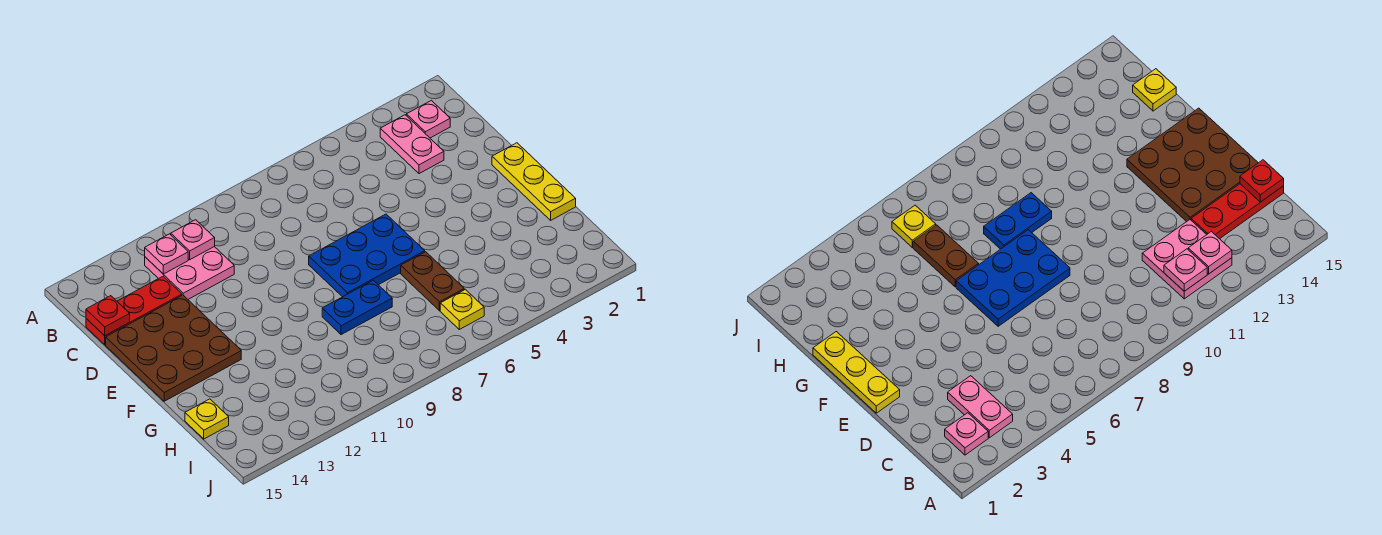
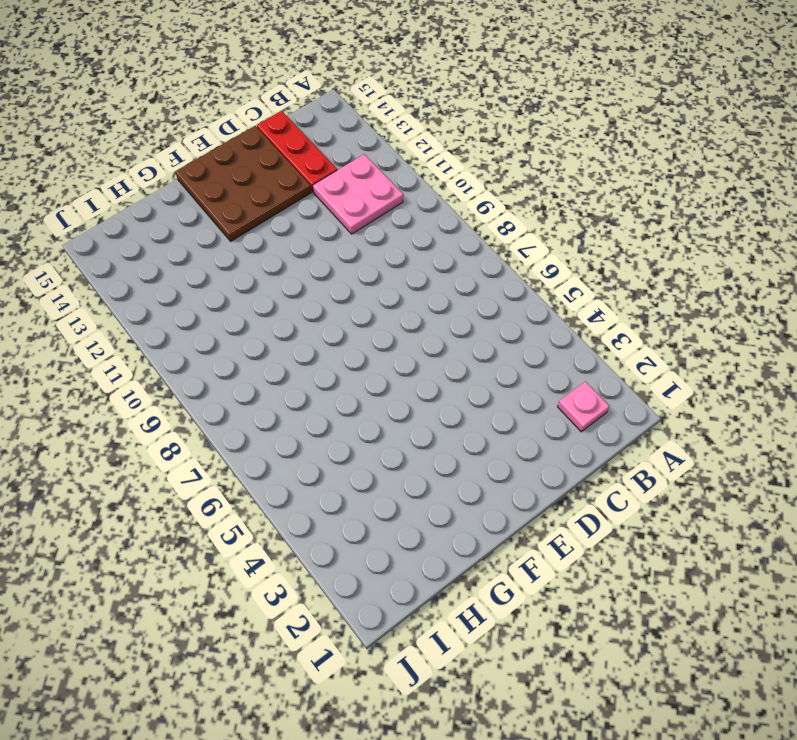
none -> pink plate B3:C3 level 1
none -> yellow plate E1:G1 level 1
none -> blue plate E6:F8 level 1

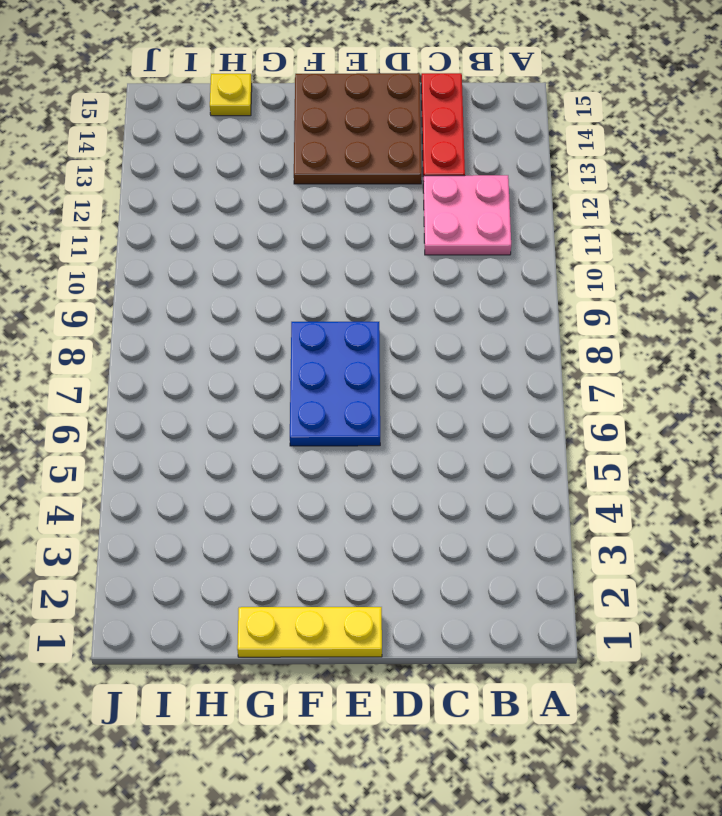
none -> pink plate B2 level 1
none -> pink plate B3:C3 level 1
none -> brown plate G6:H6 level 1

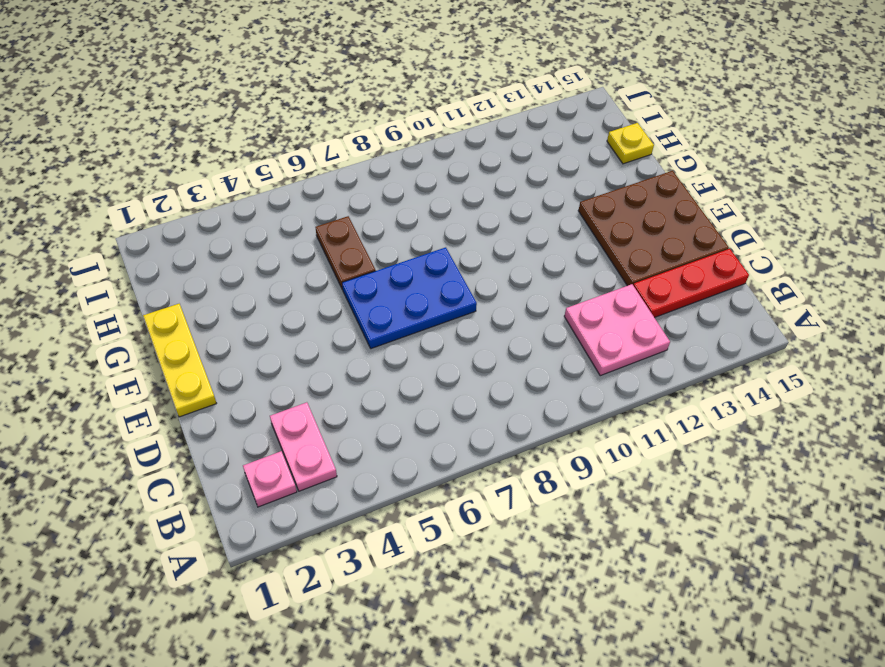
none -> blue plate G8:G9 level 1
none -> yellow plate I6 level 1
none -> pink plate B11 level 2

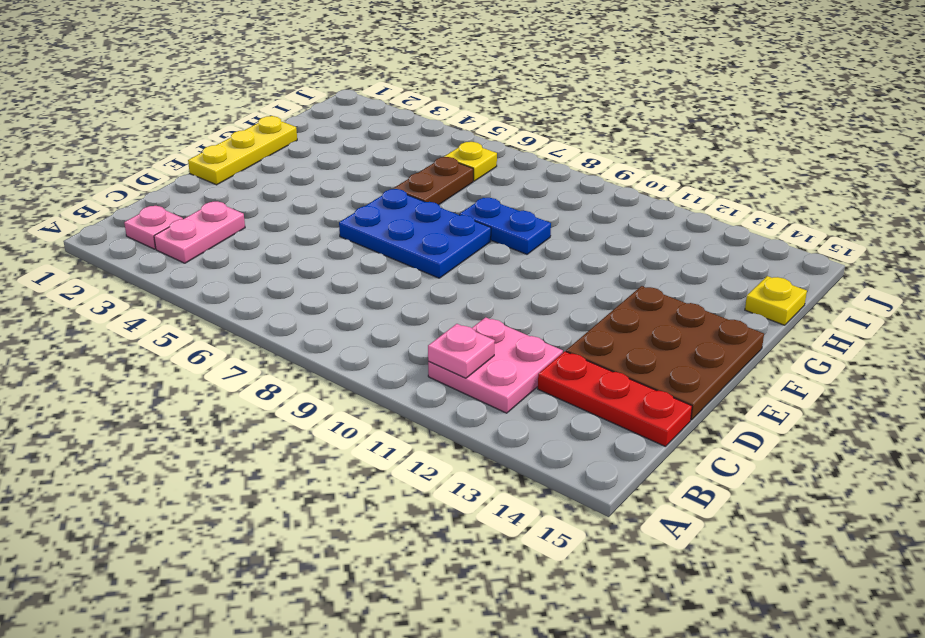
none -> pink plate B12 level 2
none -> red plate C15 level 2

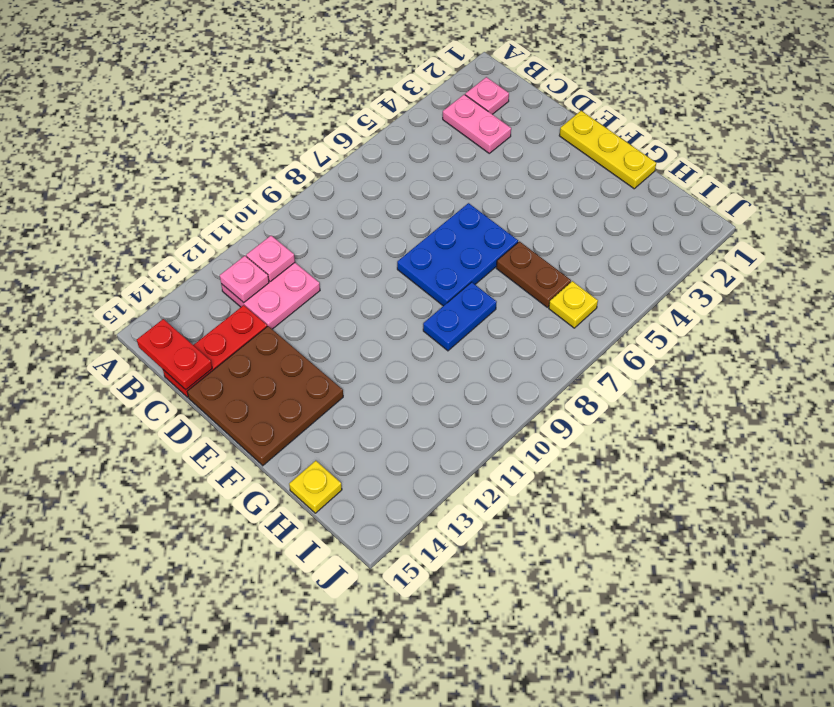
red plate B15:C15 level 2 -> red plate C15 level 2

